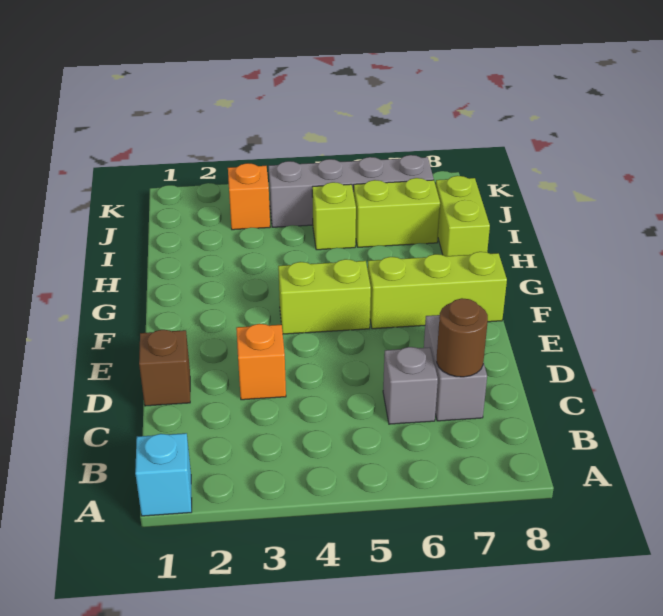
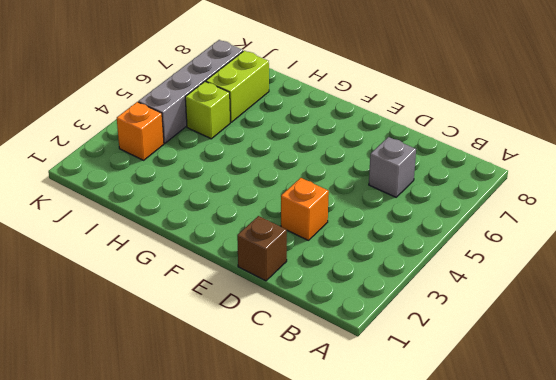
none -> cyan brick A1 level 1
none -> grey brick C7:D7 level 1
none -> lime brick F4:F5 level 1

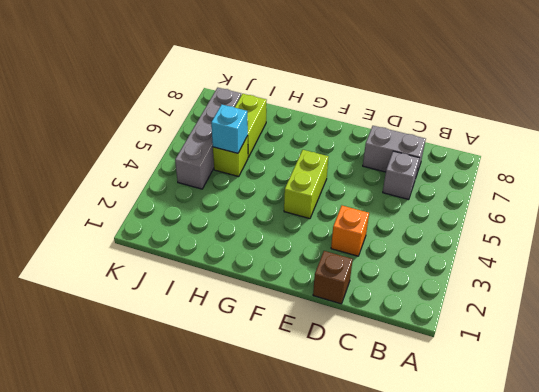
cyan brick I5 level 2 -> cyan brick A1 level 1
none -> lime brick F6:F8 level 1
none -> lime brick H8:I8 level 1
none -> orange brick J3 level 1

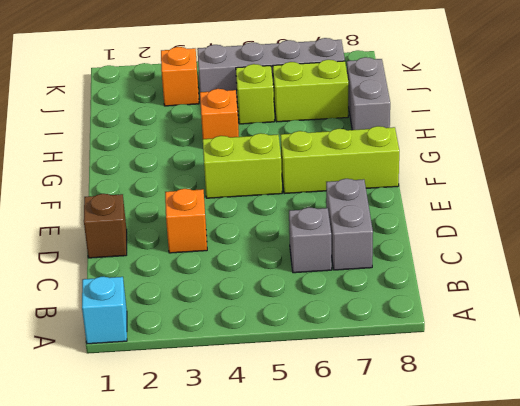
orange brick H4 level 1 -> none
grey brick H8:I8 level 1 -> lime brick H8:I8 level 1
none -> brown round brick C7 level 2

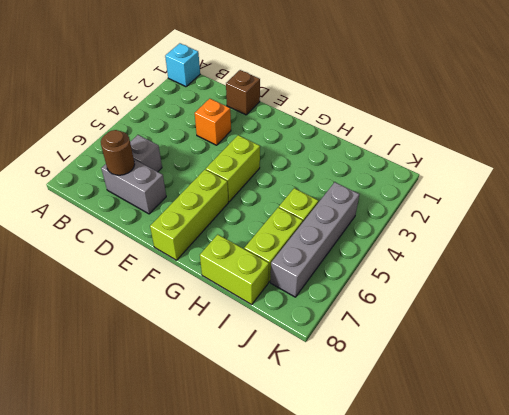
none -> orange brick J3 level 1

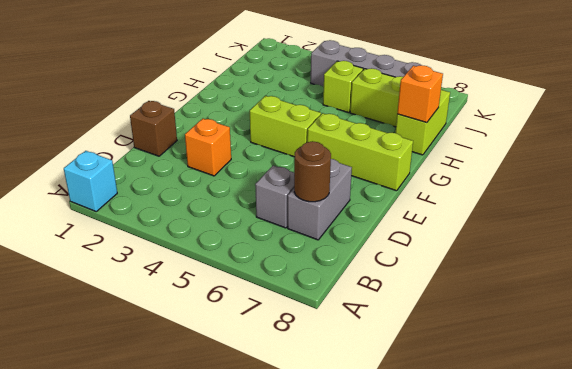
orange brick H8 level 2 -> orange brick J3 level 1

